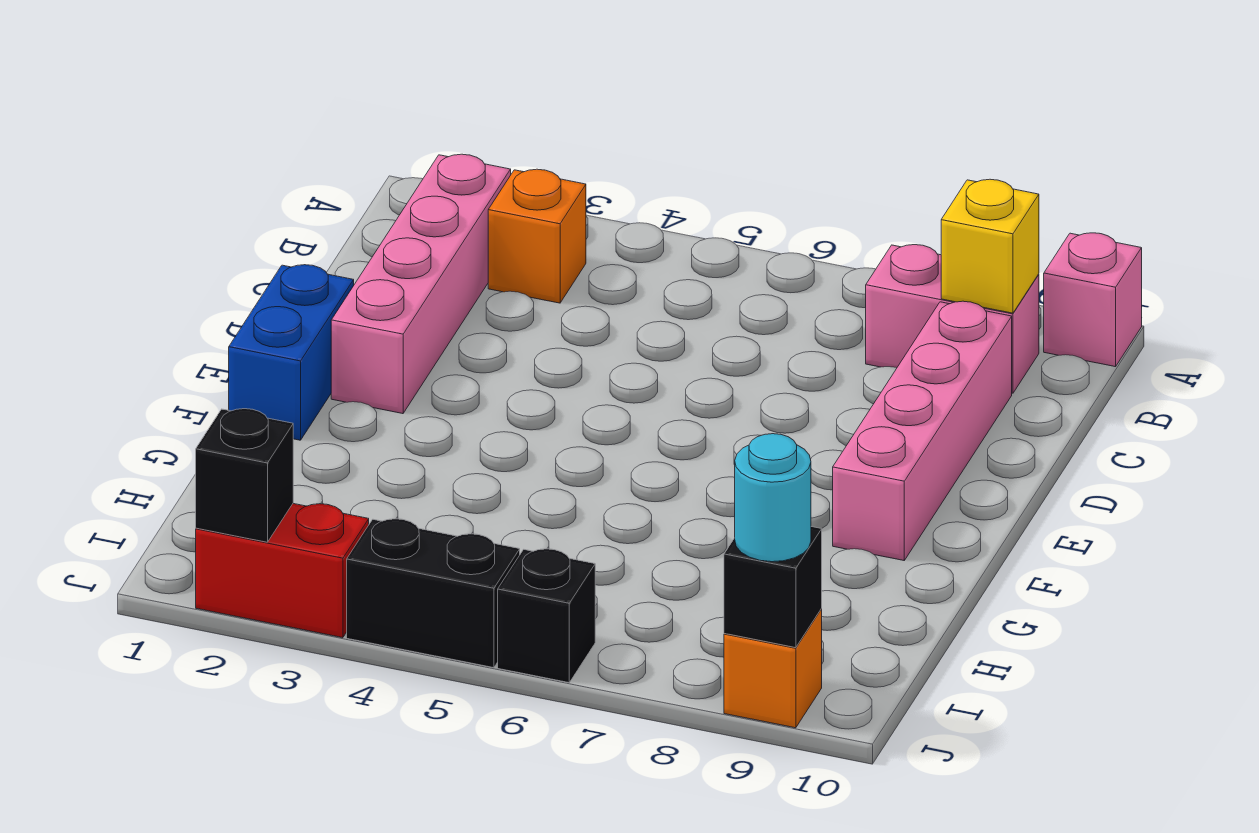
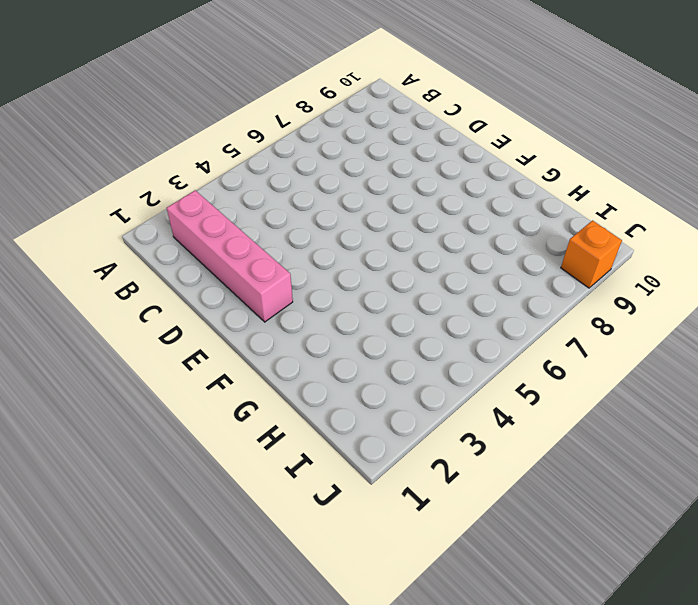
none -> pink brick A10 level 1
none -> orange brick B3 level 1
none -> pink brick B8:B9 level 1

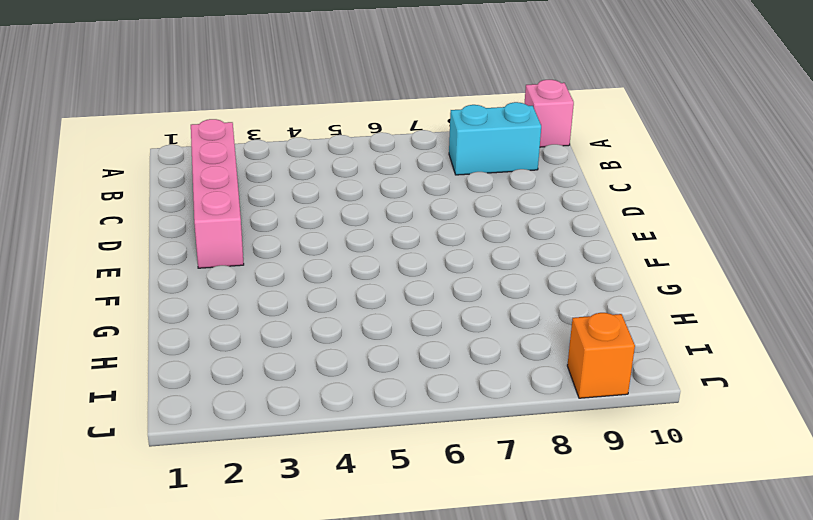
cyan brick B8:B9 level 1 -> pink brick B8:B9 level 1
none -> orange brick B3 level 1
none -> pink brick C9:F9 level 1
none -> blue brick E1:F1 level 1

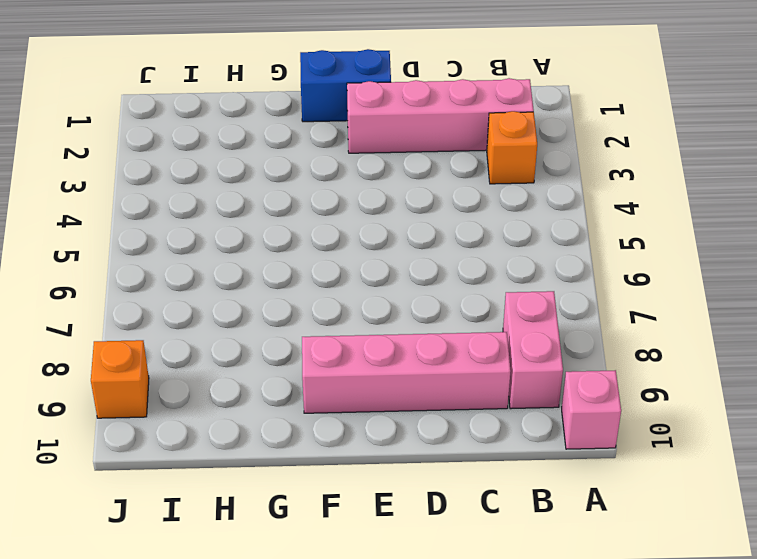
none -> red brick J2:J3 level 1
none -> black brick J4:J5 level 1
none -> black brick J6 level 1

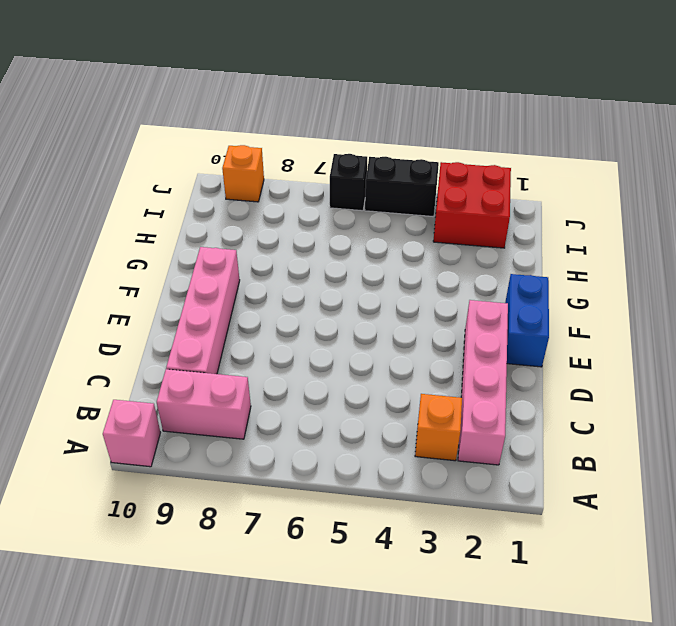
red brick I2:J3 level 1 -> red brick J2:J3 level 1
none -> yellow brick B9 level 2
none -> black brick J2 level 2
none -> black brick J9 level 2

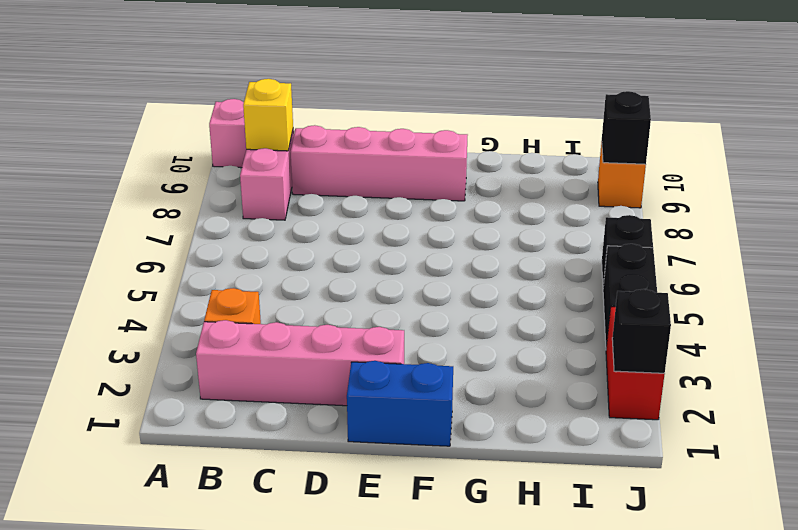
none -> cyan round brick J9 level 3

